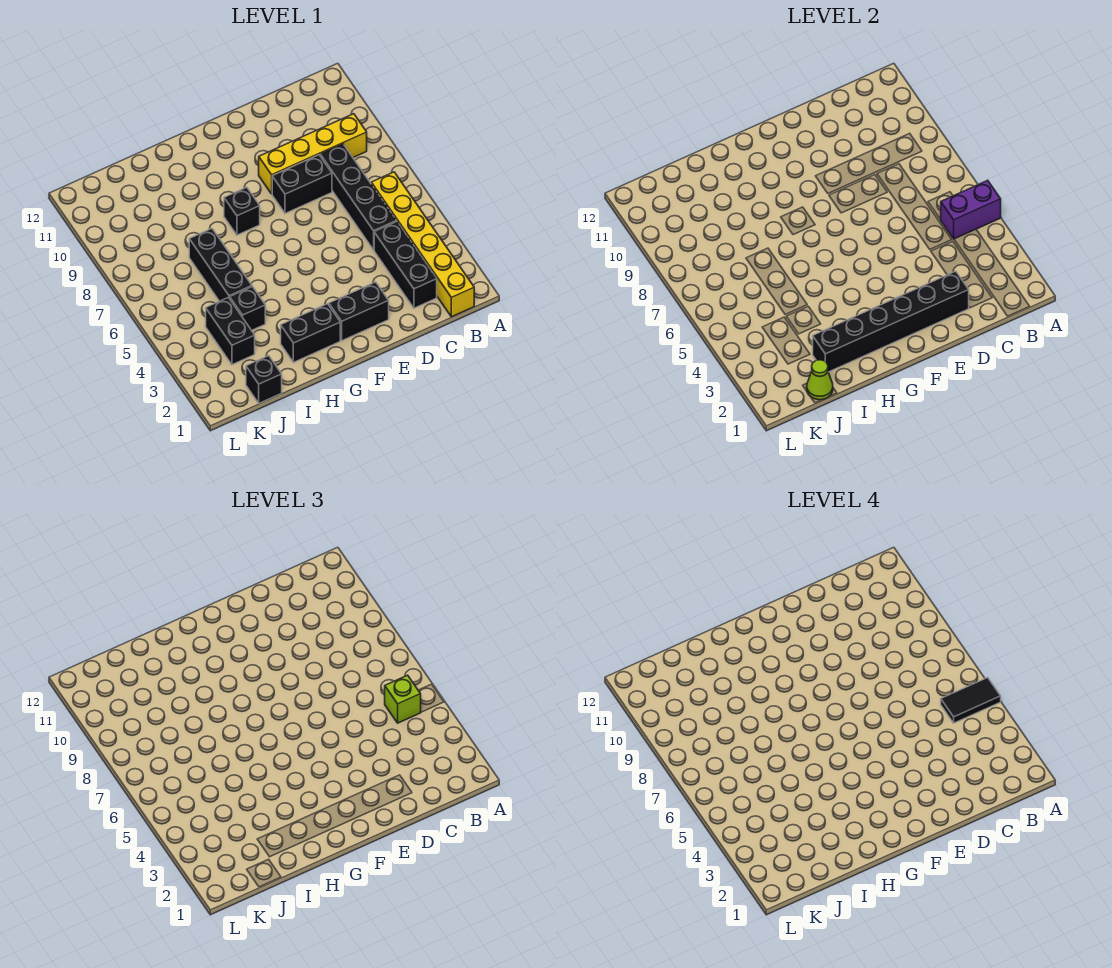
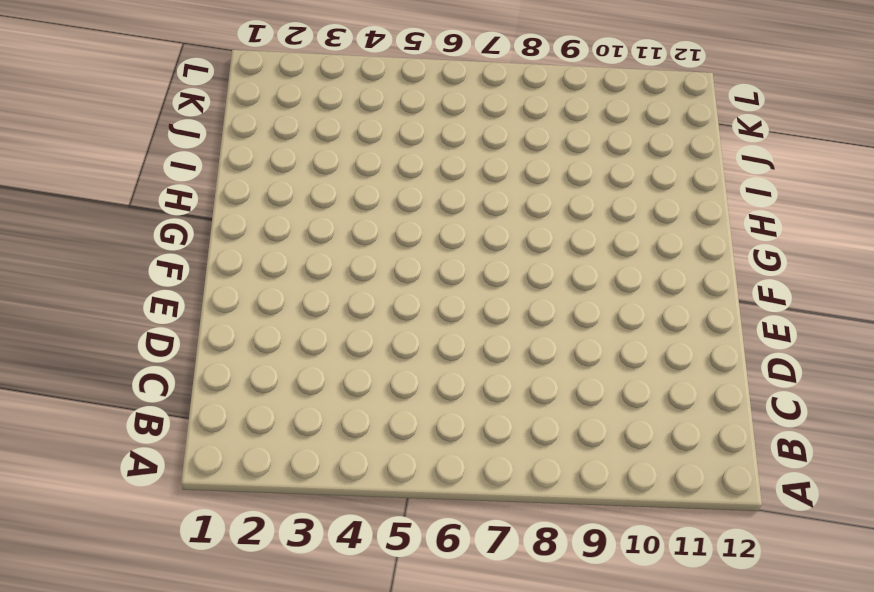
none -> yellow brick B1:B6 level 1
none -> yellow brick B9:E9 level 1
none -> black brick C2:C4 level 1

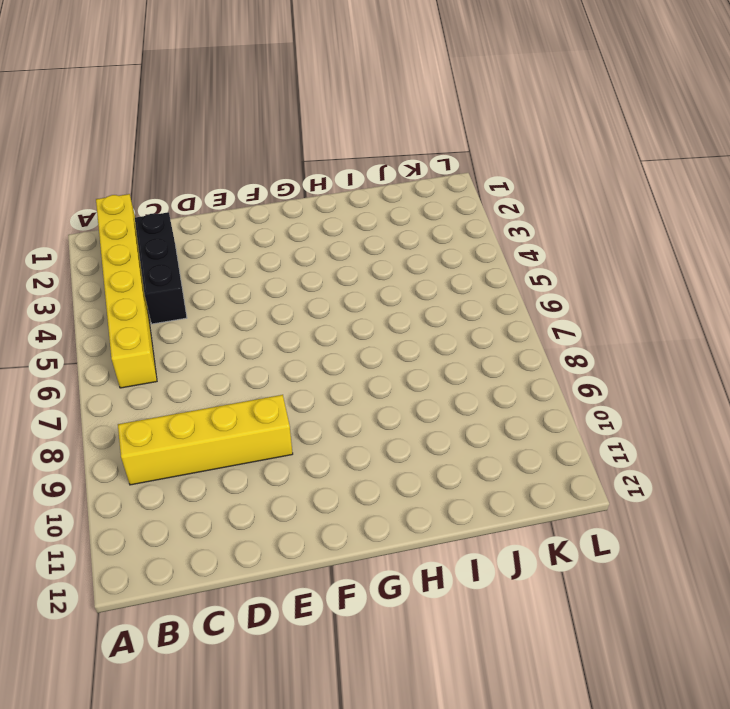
none -> black brick C5:C8 level 1
none -> black brick D8:E8 level 1
none -> black brick E2:F2 level 1

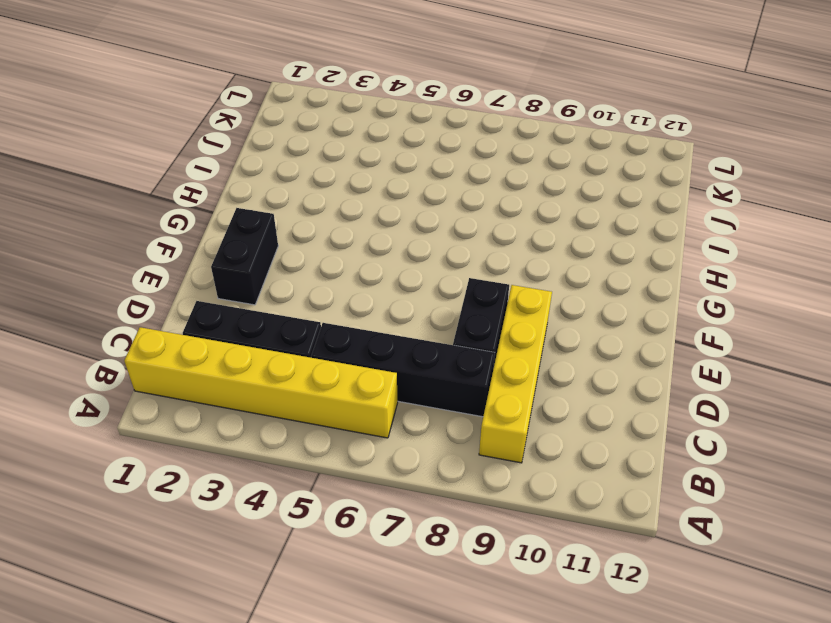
none -> black brick G2:H2 level 1
none -> black brick G8 level 1
none -> black brick I4 level 1

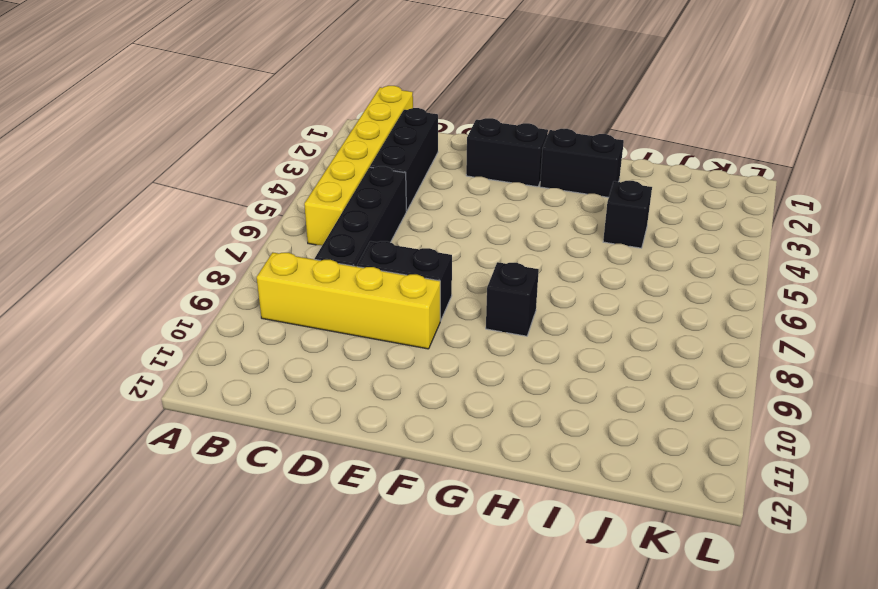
none -> black brick I5:I7 level 1
none -> black brick J1 level 1
none -> black brick J3:J4 level 1

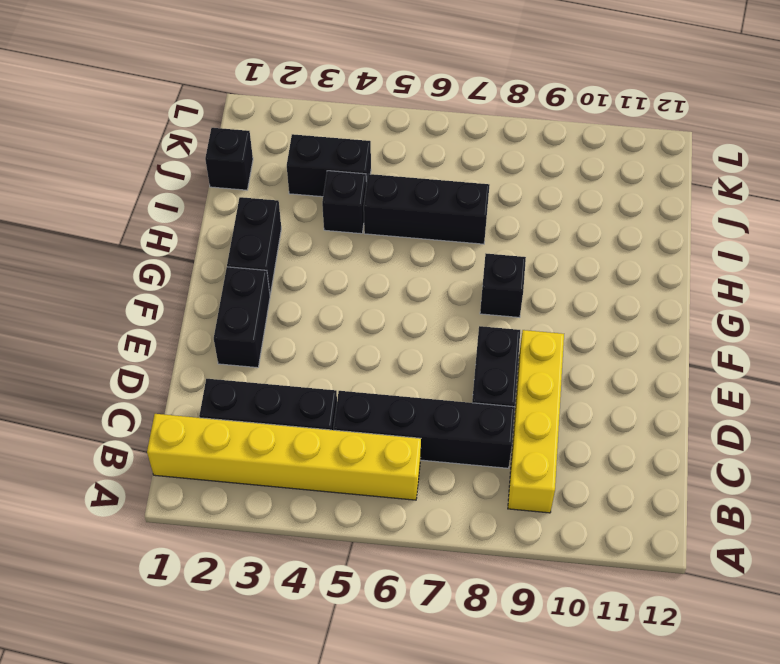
none -> purple brick A5:B5 level 2
none -> black brick D2:I2 level 2
none -> lime cone J1 level 2

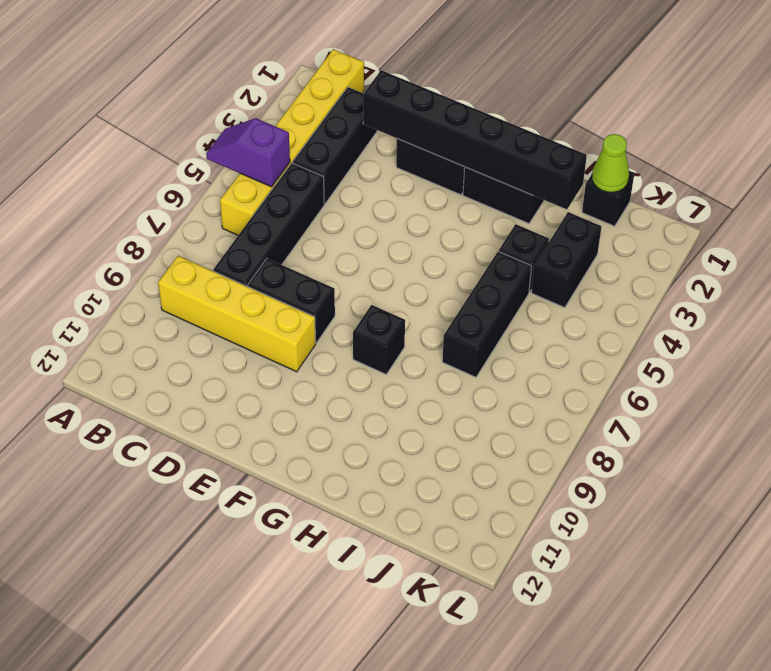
purple slope A5:B5 level 2 top B -> purple brick A5:B5 level 2
none -> lime brick B5 level 3
none -> black tile A5:B5 level 4

